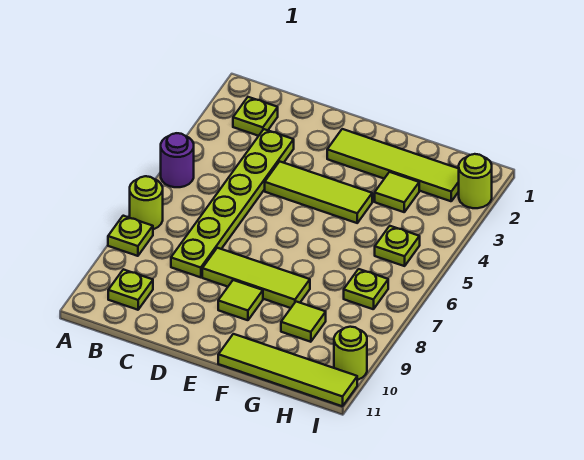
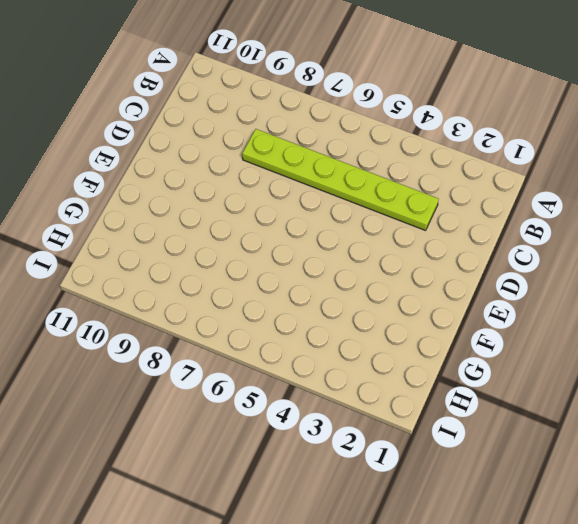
none -> purple round brick A5 level 1
none -> lime round brick A7 level 1
none -> lime plate A8 level 1

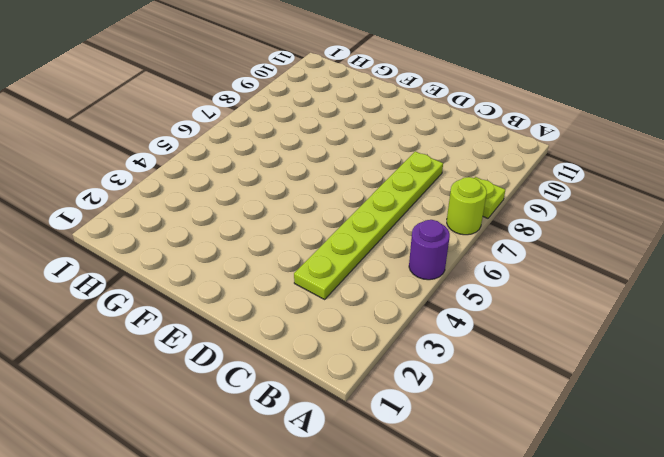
none -> lime plate B2 level 1
none -> lime plate B10 level 1
none -> lime tile D4:F4 level 1

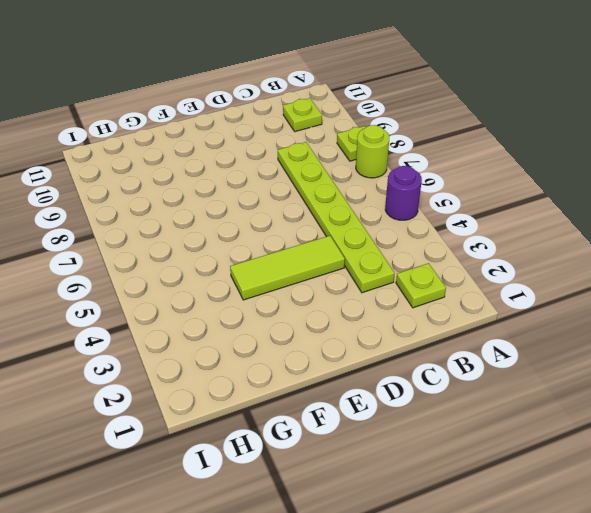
none -> lime tile D8:F8 level 1
none -> lime tile E2:H2 level 1
none -> lime tile E9 level 1

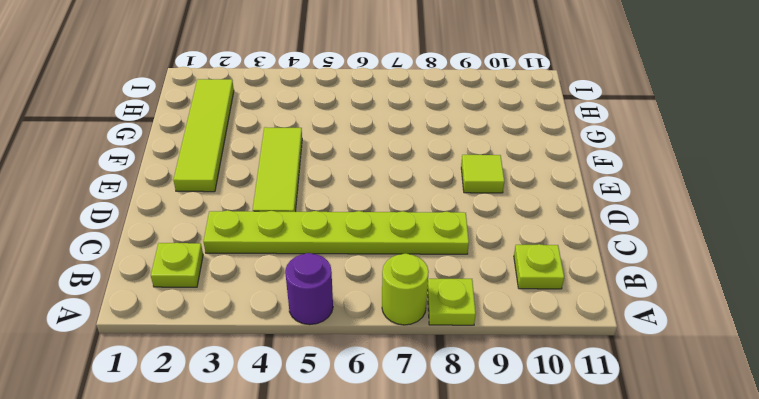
none -> lime tile D8:F8 level 1
none -> lime tile F11:I11 level 1
none -> lime tile G3 level 1

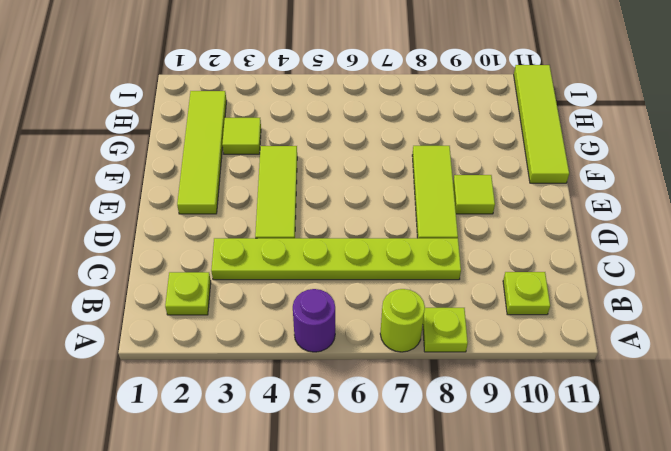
none -> lime tile G9 level 1
none -> lime plate H5 level 1
none -> lime plate H7 level 1

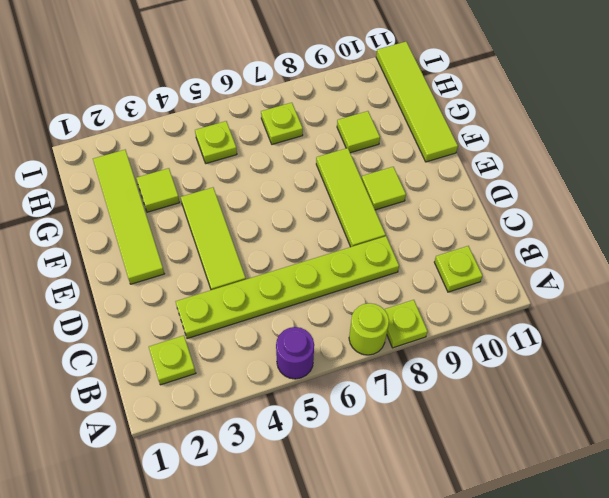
none -> lime round brick I2 level 1
none -> lime round brick I10 level 1

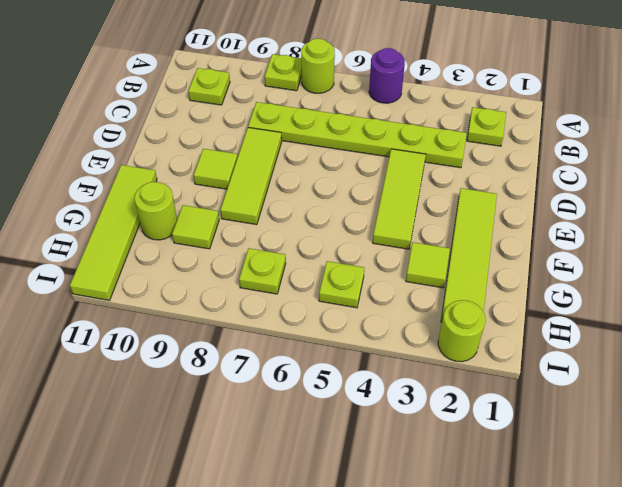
lime round brick G10 level 1 -> lime round brick I10 level 1

